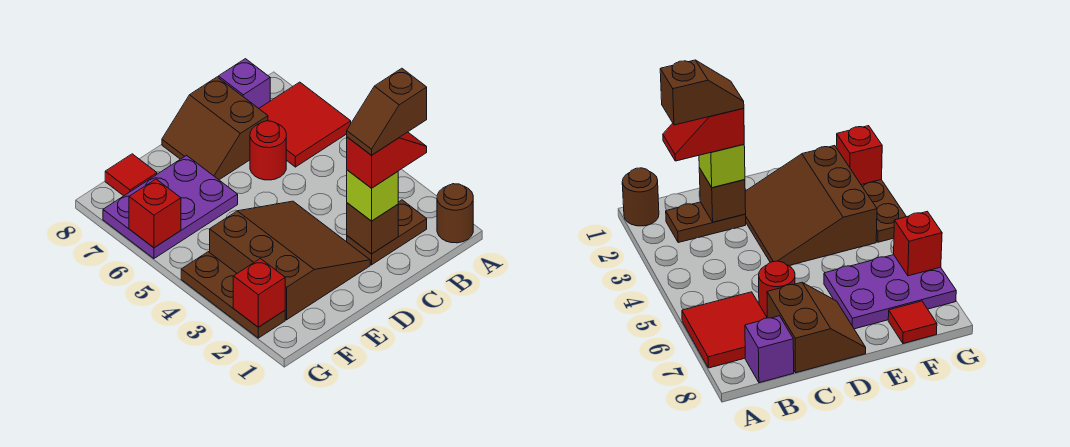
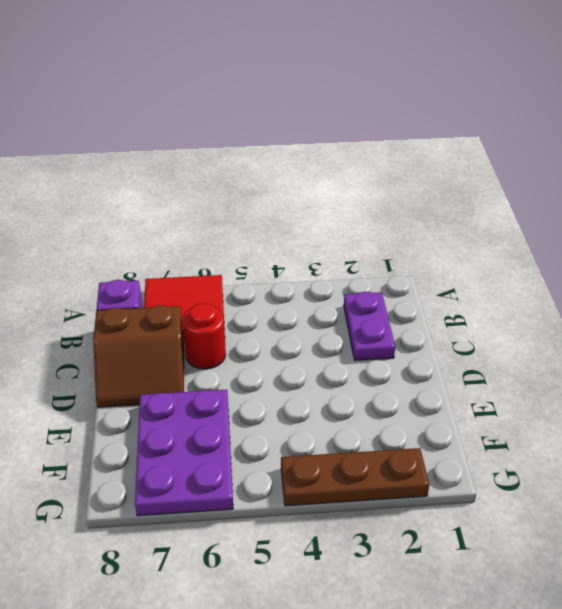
purple plate B2:C2 level 1 -> brown plate B2:C2 level 1
none -> brown round brick A1 level 1
none -> brown slope D2:F4 level 1 top F
none -> red tile F8 level 1

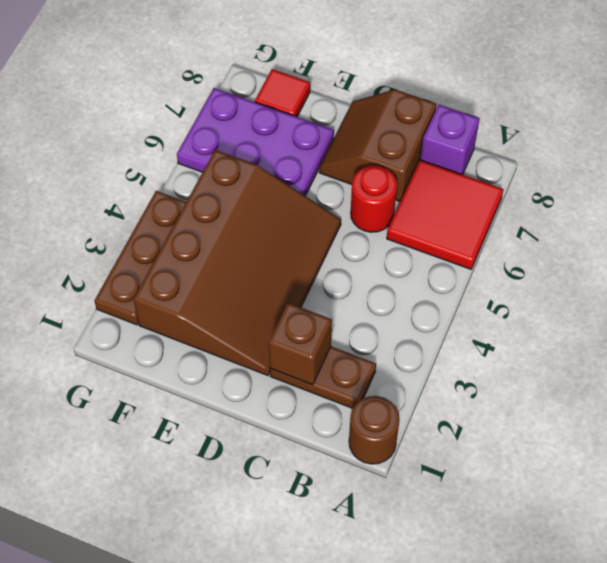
brown slope D2:F5 level 1 top F -> brown slope D2:F4 level 1 top F
none -> red brick G2 level 2
none -> red brick G6 level 2
none -> lime brick C2 level 3

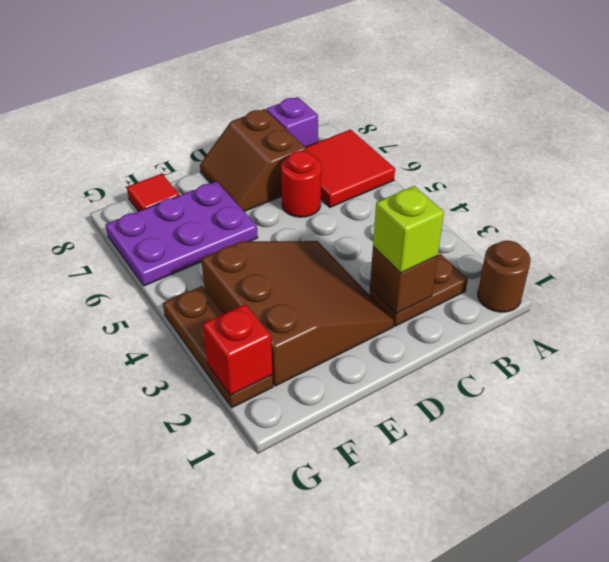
none -> red brick G6 level 2
none -> red slope B2:C2 level 4 top C
none -> brown slope B2:C2 level 5 top B

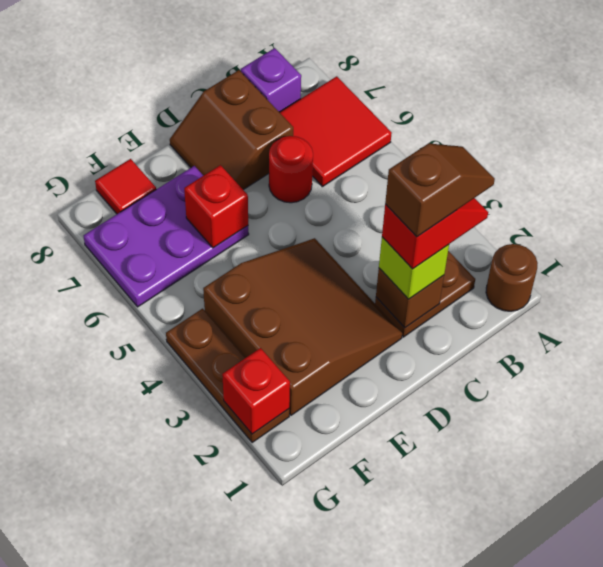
brown slope B2:C2 level 5 top C -> brown slope B2:C2 level 5 top B
red brick E6 level 2 -> red brick G6 level 2

